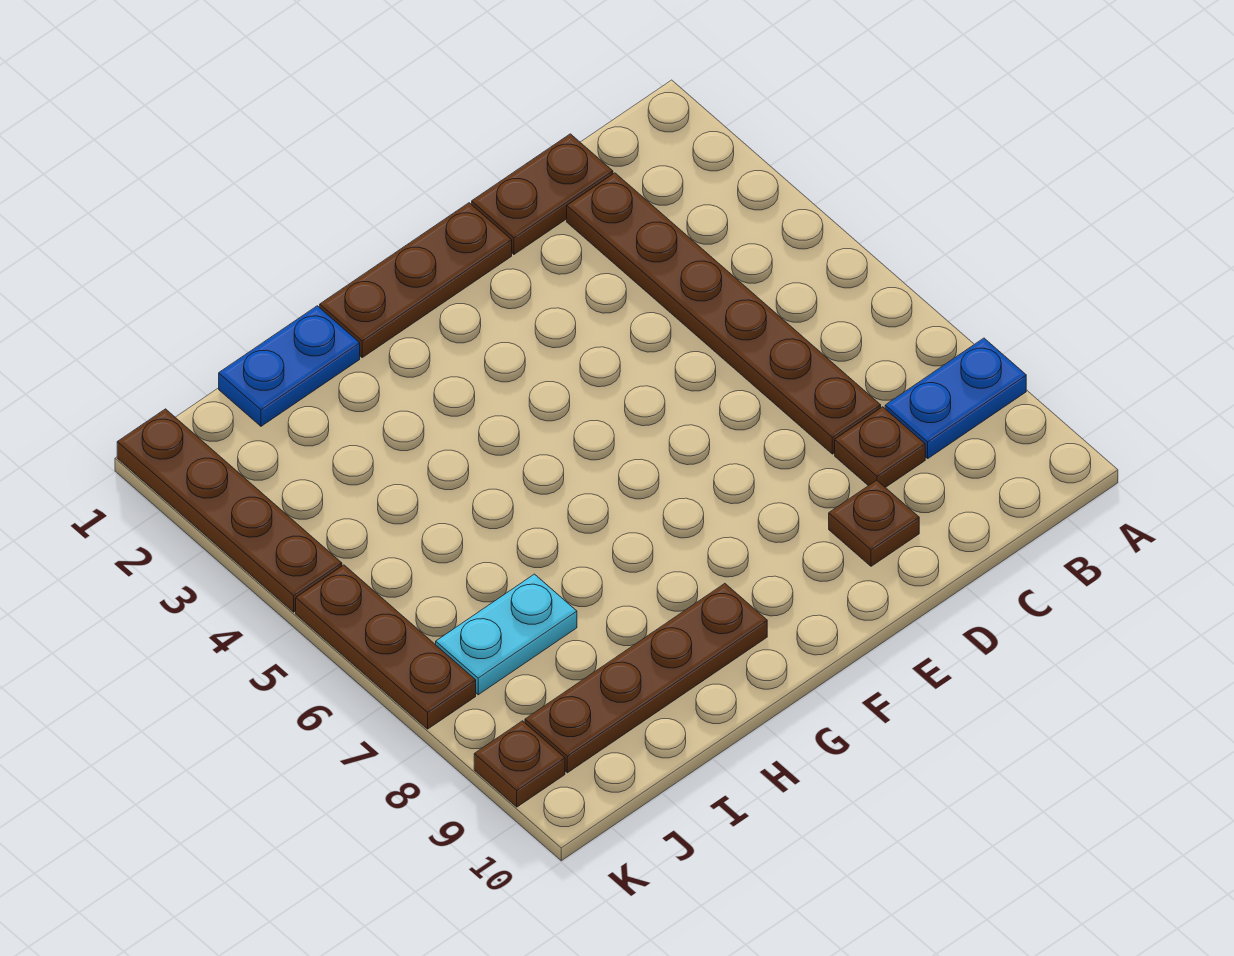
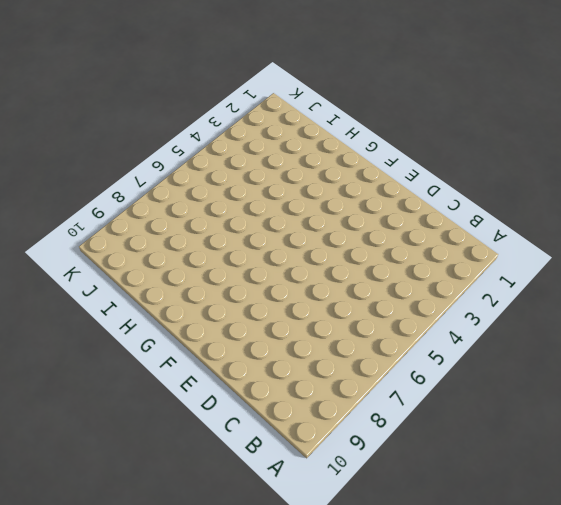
none -> blue plate A8:B8 level 1
none -> brown plate C1:D1 level 1
none -> brown plate C2:C7 level 1

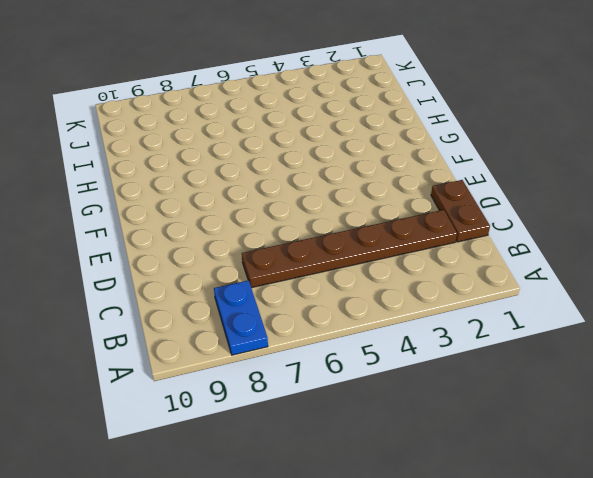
none -> brown plate C8 level 1
none -> brown plate D9 level 1
none -> brown plate E1:G1 level 1

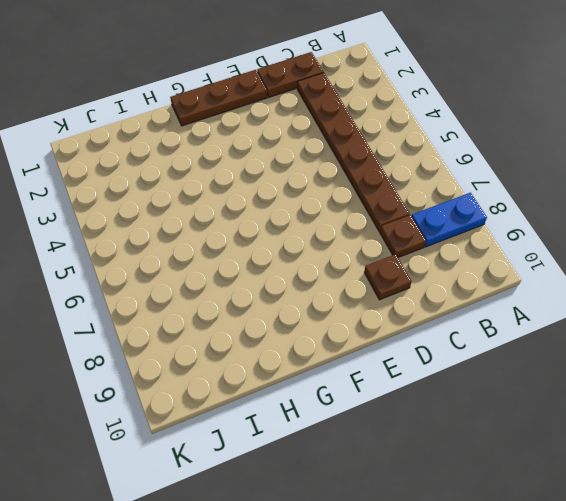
none -> brown plate G9:J9 level 1
none -> blue plate H1:I1 level 1
none -> cyan plate I7:J7 level 1

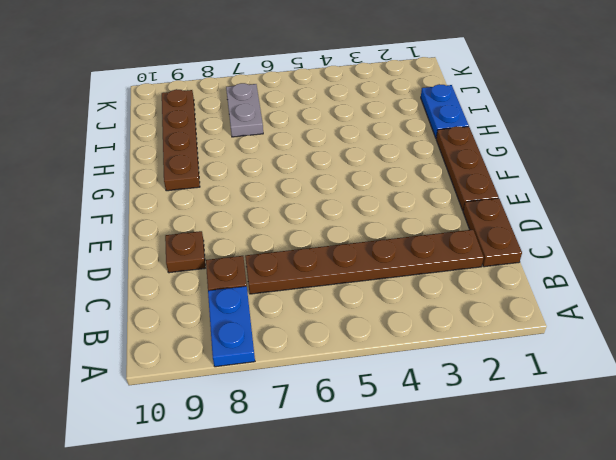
grey plate I7:J7 level 1 -> cyan plate I7:J7 level 1
none -> brown plate K1:K4 level 1
none -> brown plate K5:K7 level 1
none -> brown plate K9 level 1

